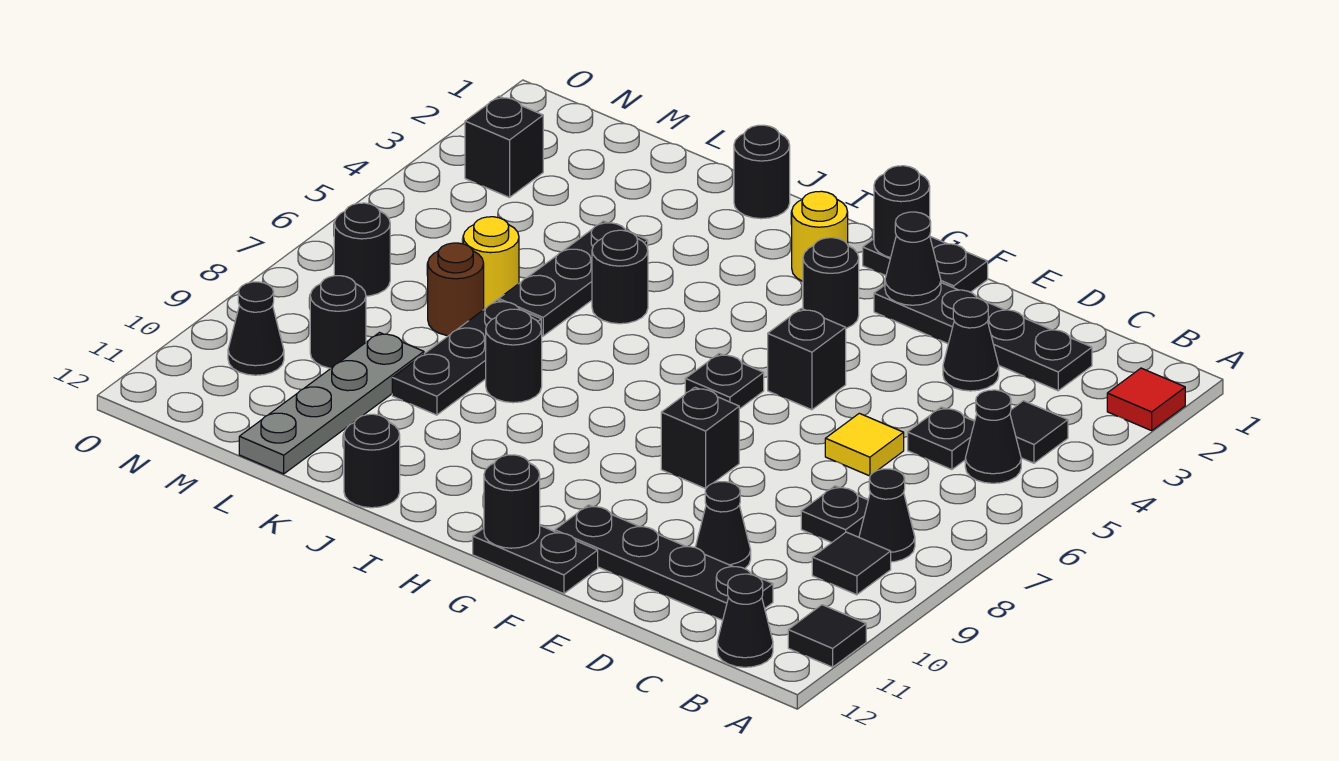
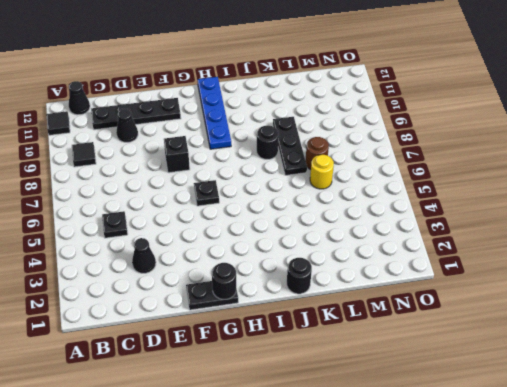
blue plate H9:H12 level 1 -> none
none -> red tile A2 level 1
none -> black tile B4 level 1
none -> black cone B5 level 1
none -> black cone B8 level 1

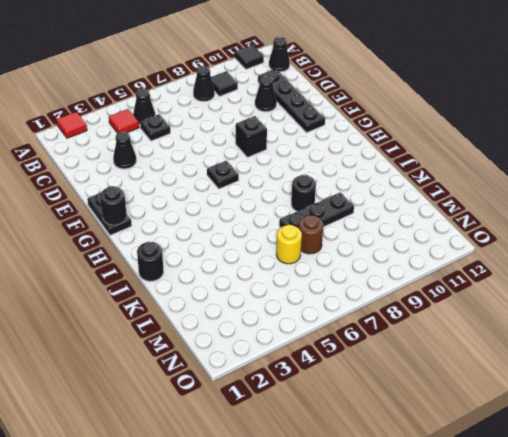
red tile B4 level 1 -> black tile B4 level 1
none -> black plate C2:F2 level 1
none -> black plate C8 level 1
none -> yellow tile D6 level 1
none -> black brick F5 level 1

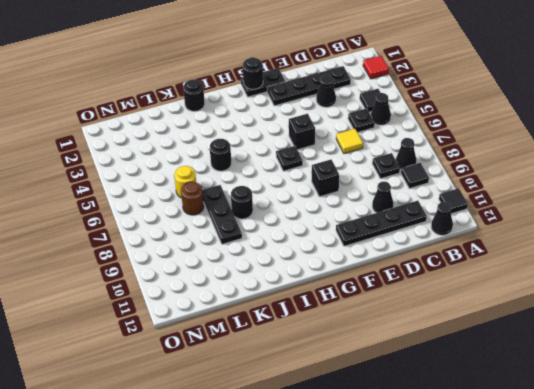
none -> black plate F12:G12 level 1
none -> black round brick G3 level 1
none -> yellow round brick H2 level 1
none -> black round brick J12 level 1

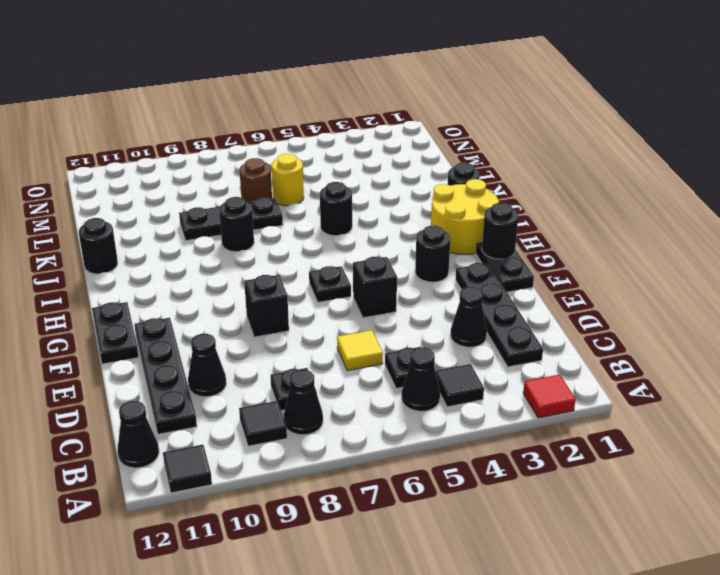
yellow round brick H1:I2 level 1 -> yellow round brick H2 level 1
none -> black plate K4:K6 level 1
none -> grey plate L9:L12 level 1
none -> black round brick M9 level 1
none -> black brick N3 level 1

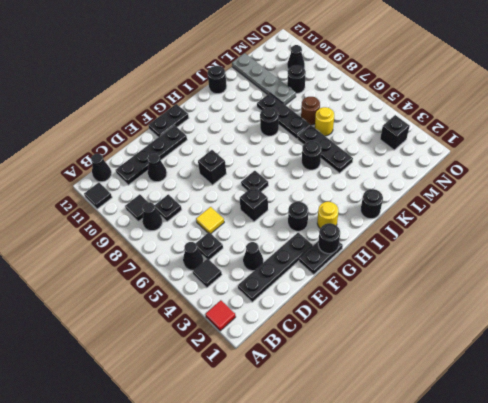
none -> black round brick N7 level 1
none -> black cone F2 level 2
none -> black round brick G12 level 2

